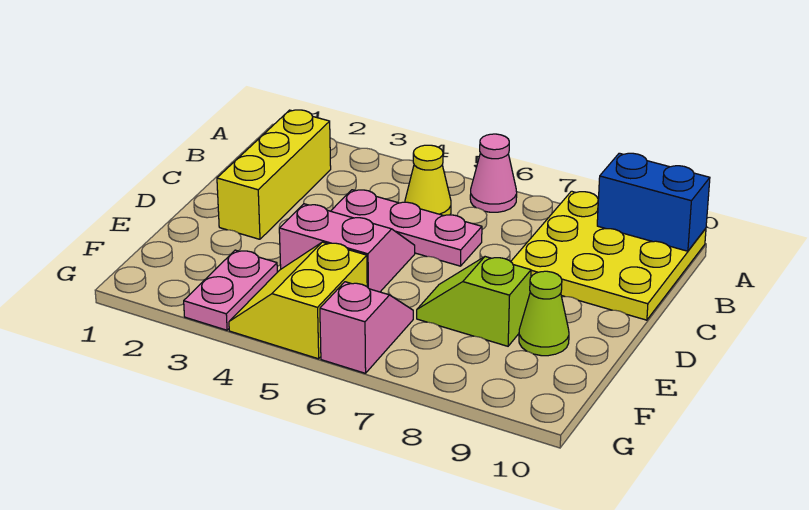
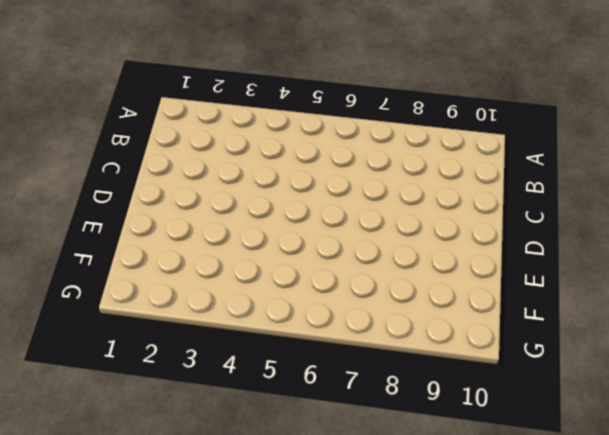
none -> pink cone A6 level 1
none -> yellow plate A8:C10 level 1
none -> yellow brick B2:D2 level 1

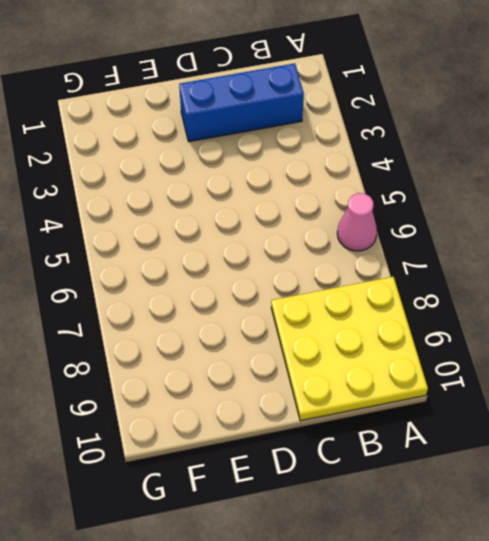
blue brick B2:D2 level 1 -> yellow brick B2:D2 level 1
none -> yellow cone B5 level 1
none -> pink plate C4:C6 level 1
none -> pink slope D4:E5 level 1 top E

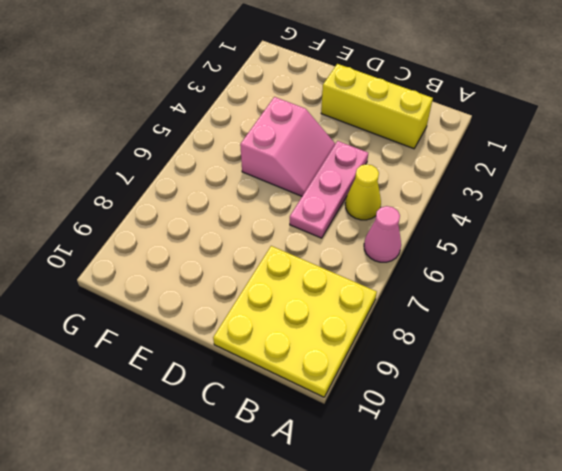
none -> lime slope E7:E8 level 1 top 8
none -> lime cone E9 level 1
none -> pink plate F3:G3 level 1

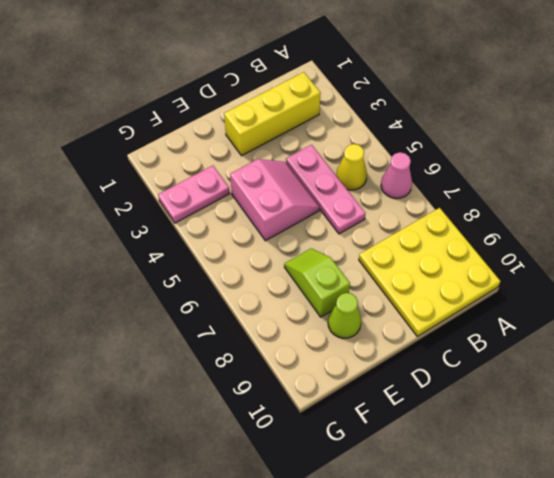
none -> yellow slope F4:G5 level 1 top 5
none -> pink slope F6:G6 level 1 top G
none -> blue brick A9:A10 level 2

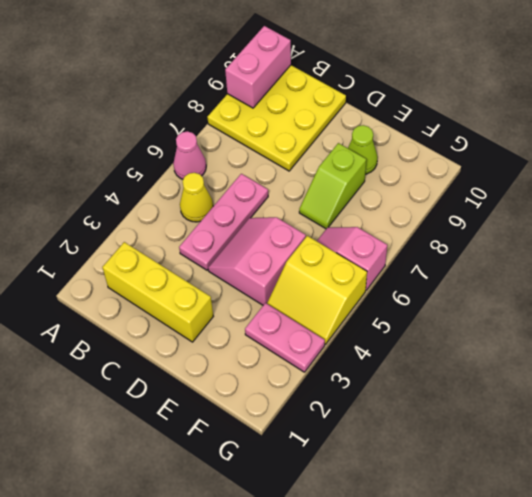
pink brick A9:A10 level 2 -> blue brick A9:A10 level 2

